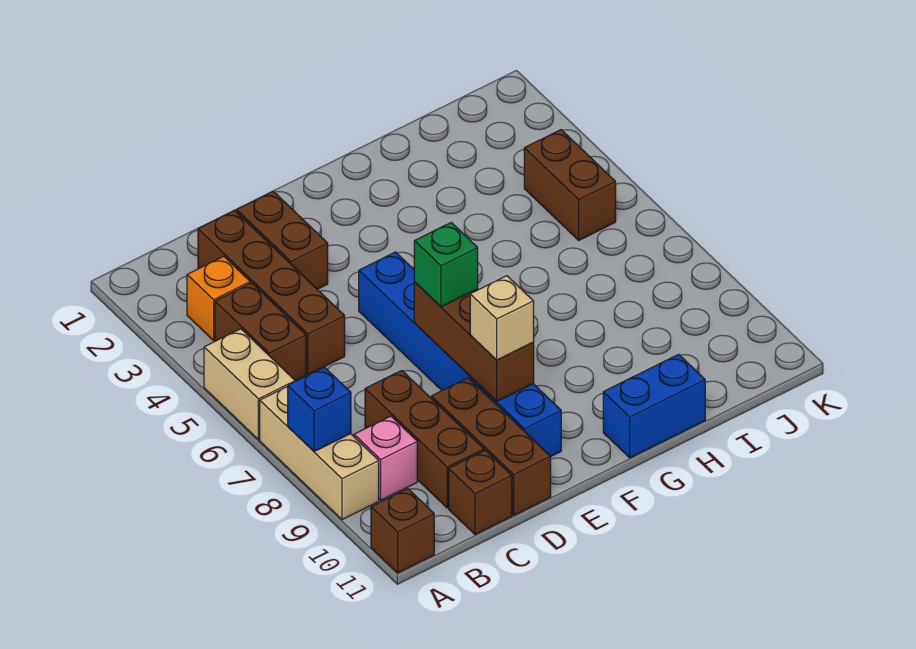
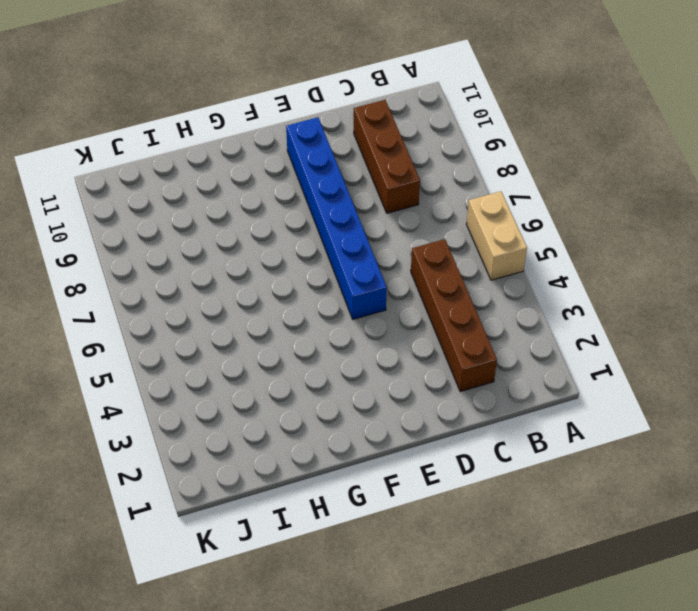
none -> tan brick A7:A9 level 1
none -> brown brick A11 level 1
none -> orange brick B3 level 1

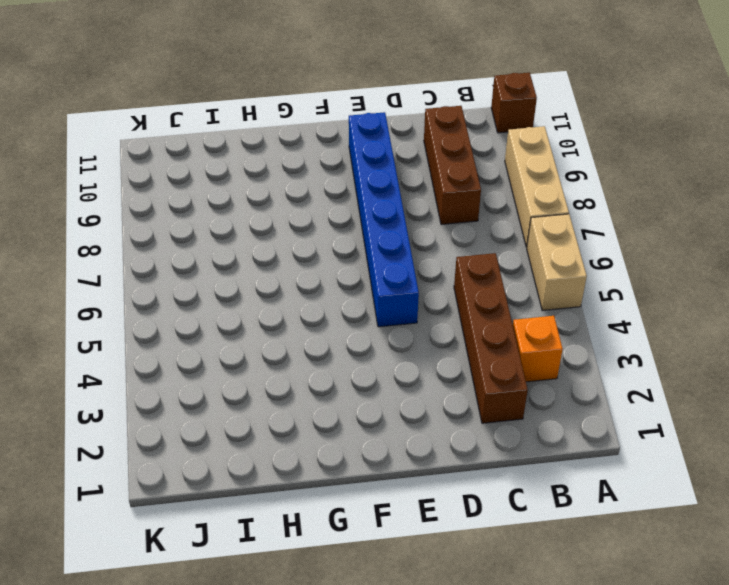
none -> brown brick B4:B5 level 1
none -> pink brick B9 level 1
none -> brown brick C11 level 1

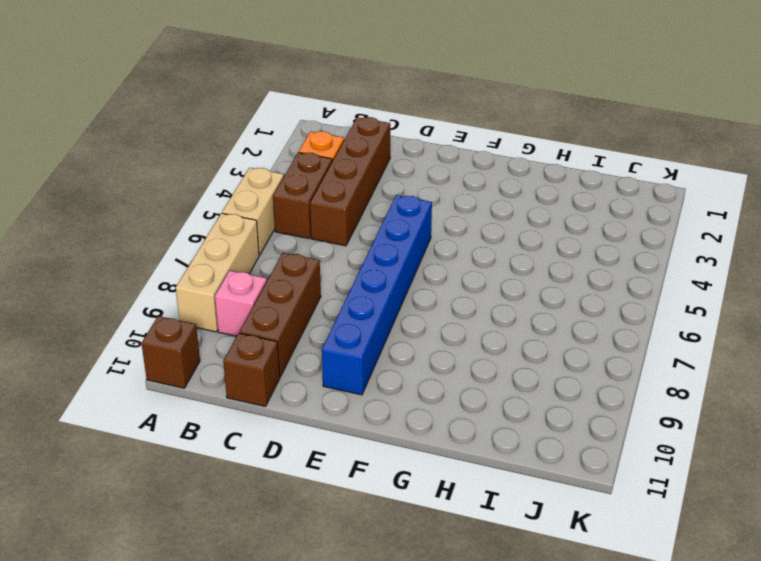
none -> brown brick D2:D3 level 1
none -> brown brick D9:D11 level 1
none -> blue brick G11:H11 level 1

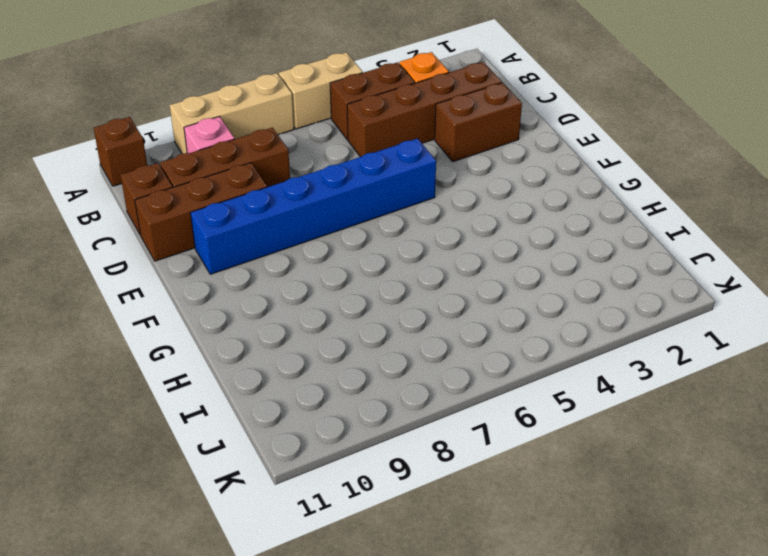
none -> blue brick G11:H11 level 1
none -> brown brick J4:J5 level 1
none -> blue brick A8 level 2

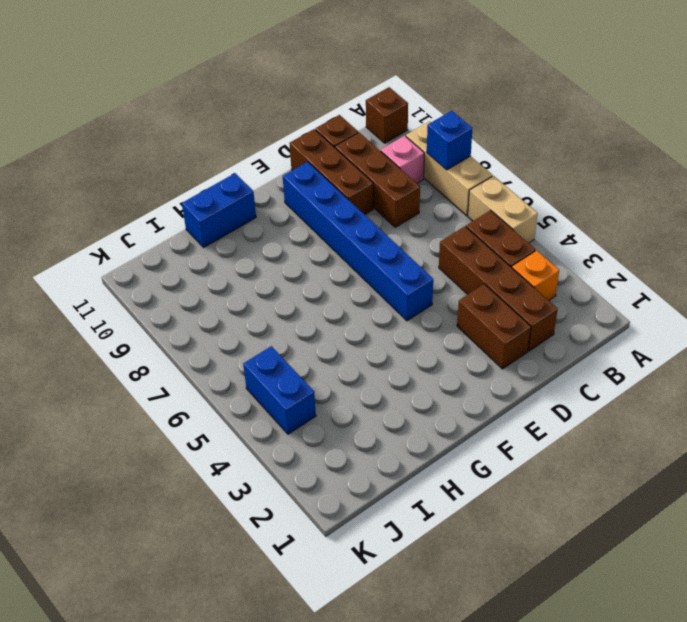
blue brick J4:J5 level 1 -> brown brick J4:J5 level 1
none -> brown brick E7:E9 level 2
none -> green brick E7 level 3
none -> tan brick E9 level 3

